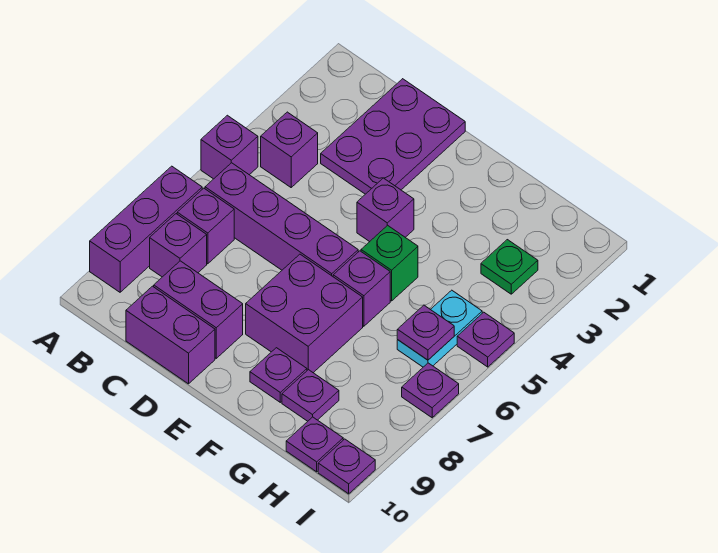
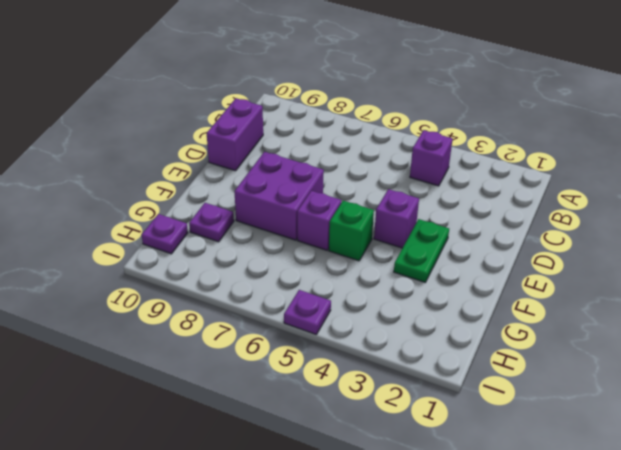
green plate E3:F3 level 1 -> none
none -> purple brick A5 level 1
none -> purple brick A7:A9 level 1
none -> purple brick B6:E6 level 1

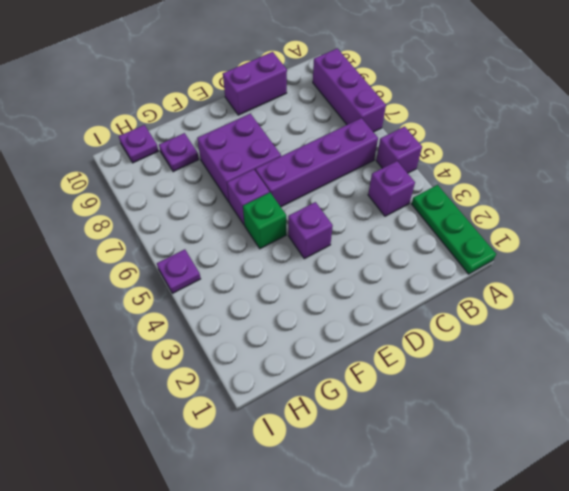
green plate A1:A3 level 1 -> none
none -> purple brick B7 level 1
none -> purple brick B8 level 1
none -> purple plate C1:D3 level 1

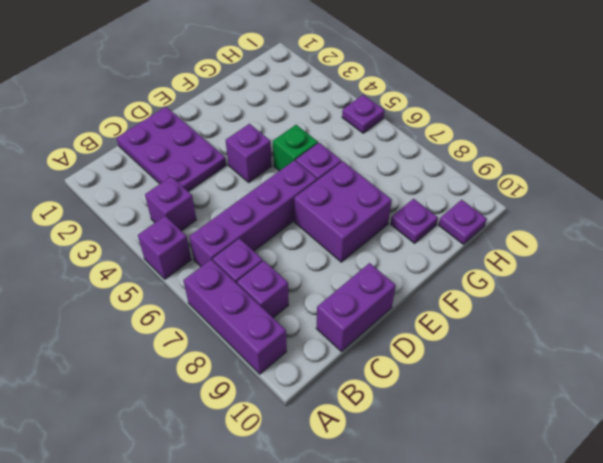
none -> purple brick C9:D9 level 1
none -> purple plate F9 level 1
none -> green plate H3 level 1

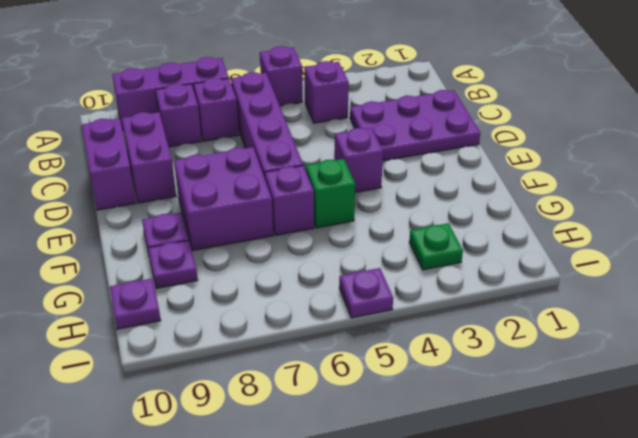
none -> cyan plate H5:H6 level 1
none -> purple plate I7 level 1
none -> purple plate I10 level 1

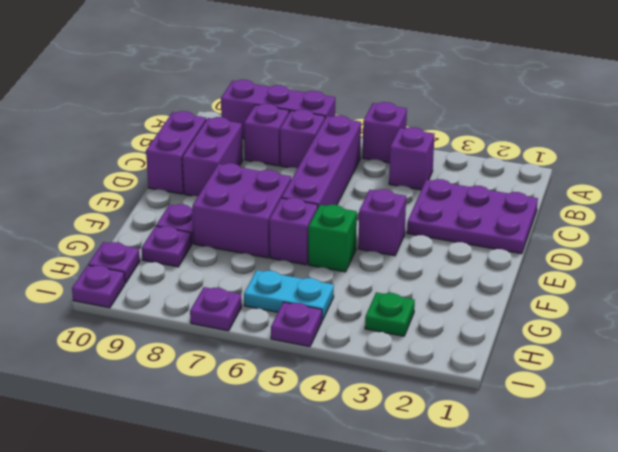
none -> purple plate H6 level 2

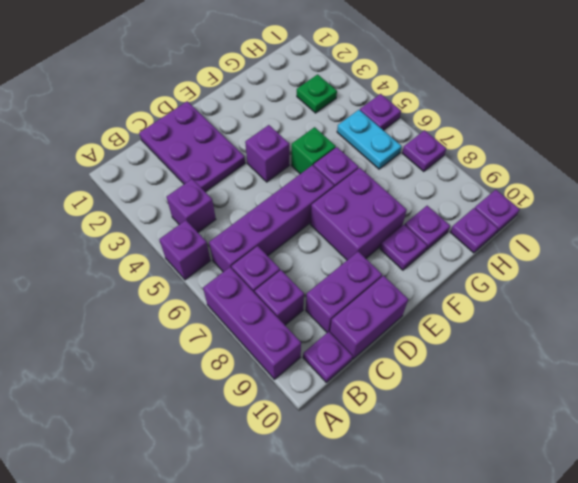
purple plate B10 level 1 -> purple plate H6 level 2

